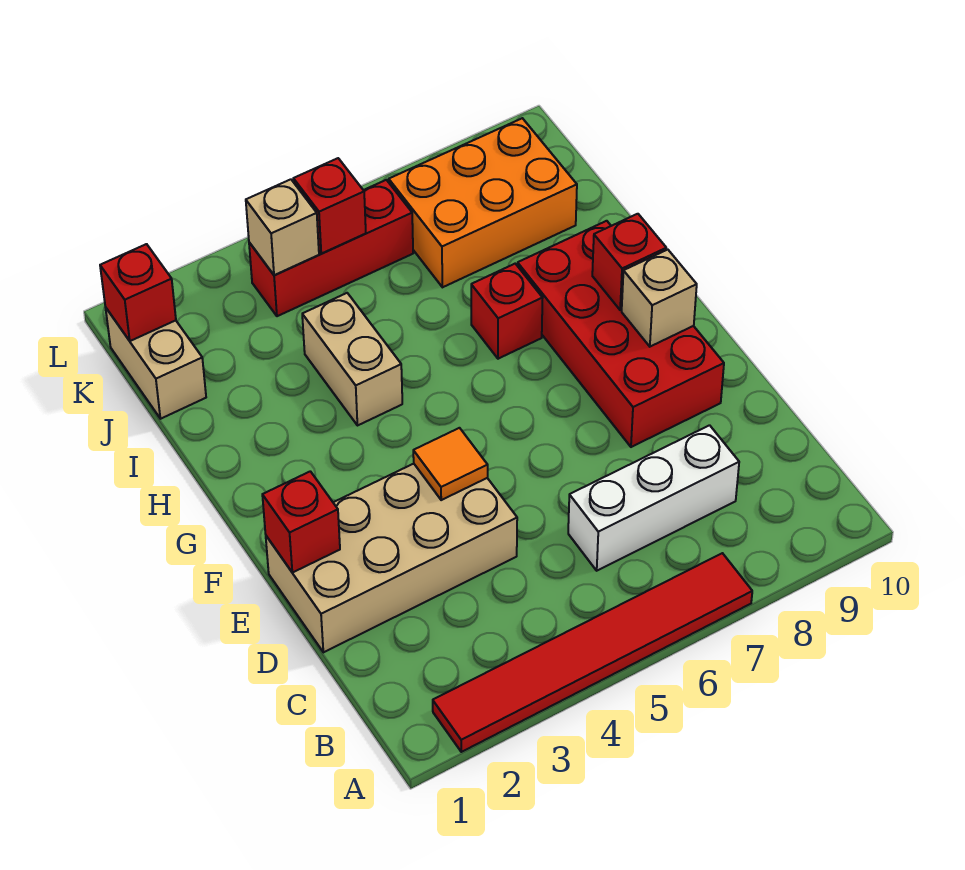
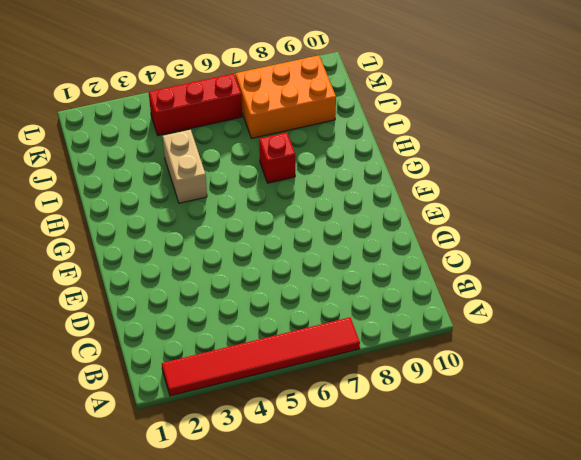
none -> white brick C6:C8 level 1
none -> tan brick D1:E4 level 1
none -> red brick E8:H9 level 1

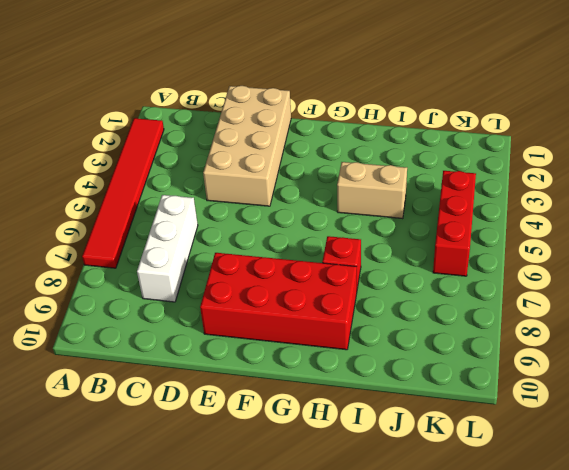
none -> tan brick J1:K1 level 1
none -> orange brick J7:K9 level 1
none -> red brick E1 level 2

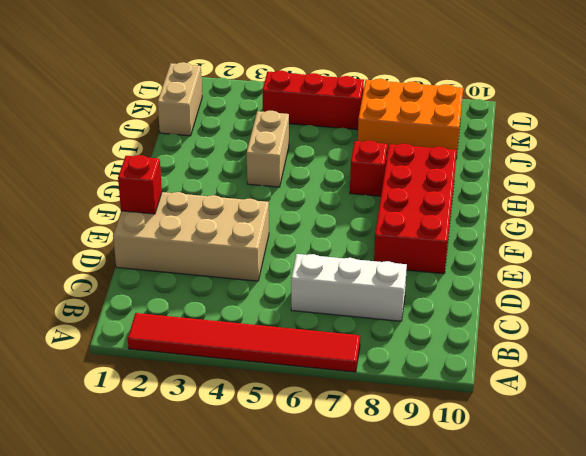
none -> orange tile E4 level 2
none -> tan brick F9 level 2
none -> red brick G9 level 2

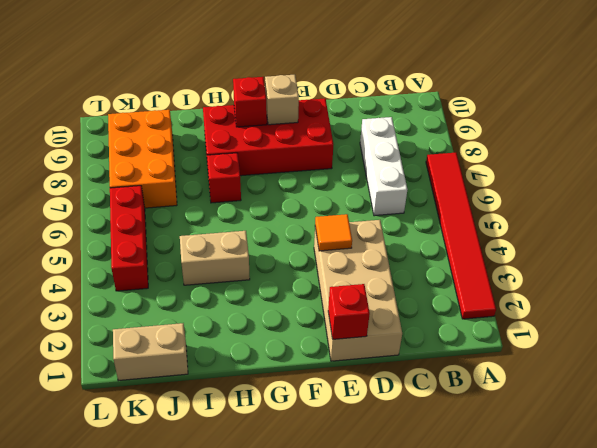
none -> red brick K1 level 2
none -> tan brick K4 level 2
none -> red brick K5 level 2

